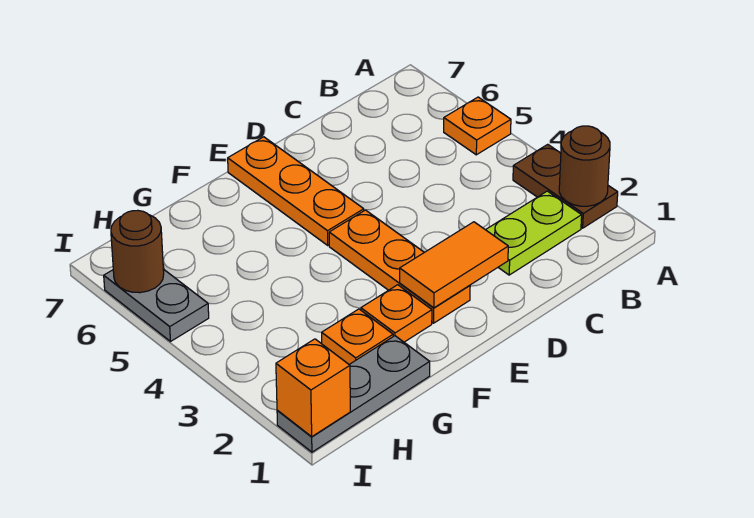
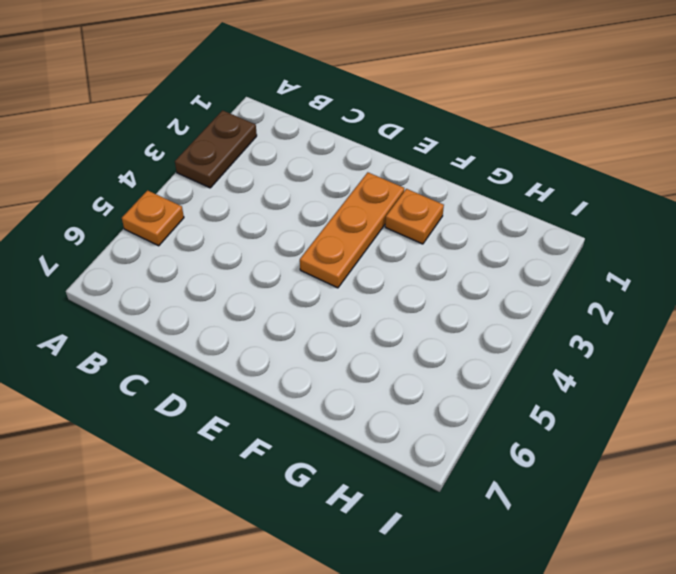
none -> lime plate B2:C2 level 1
none -> orange plate E5:E7 level 1
none -> grey plate G1:I1 level 1

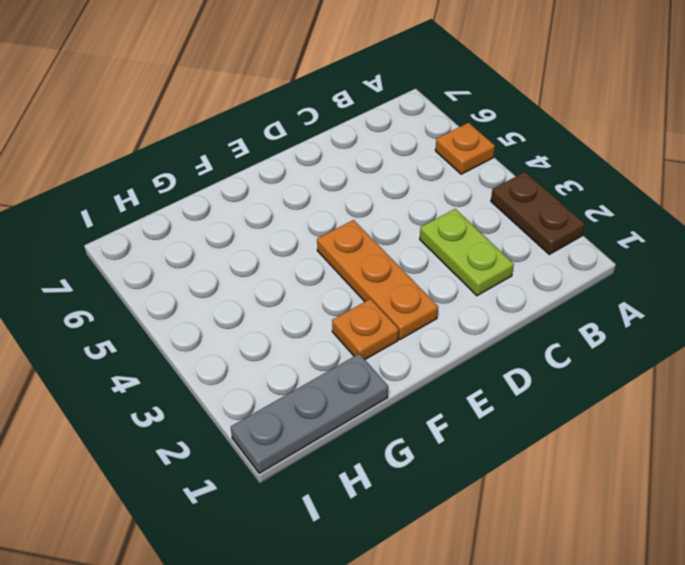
lime plate C2:C3 level 1 -> lime plate B2:C2 level 1
none -> orange plate E5:E7 level 1
none -> orange plate G2 level 1
none -> grey plate I5:I6 level 1

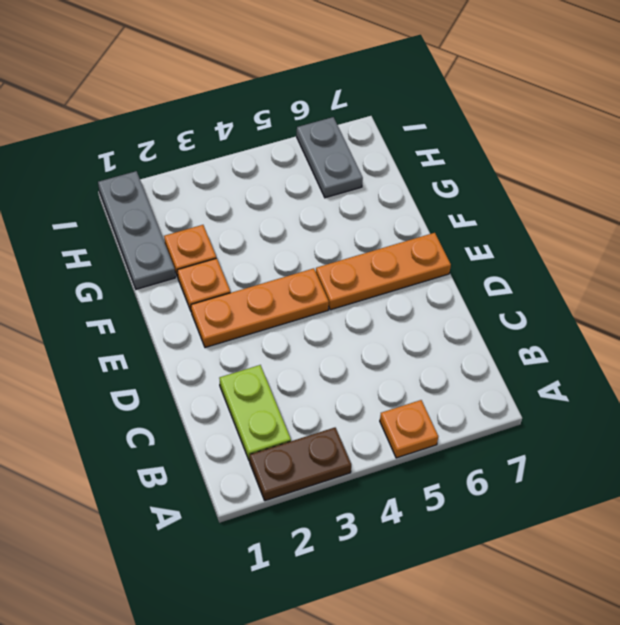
grey plate H6:I6 level 1 -> grey plate I5:I6 level 1
none -> brown round brick A2 level 2
none -> orange tile D2:E2 level 2
none -> orange brick I1 level 2

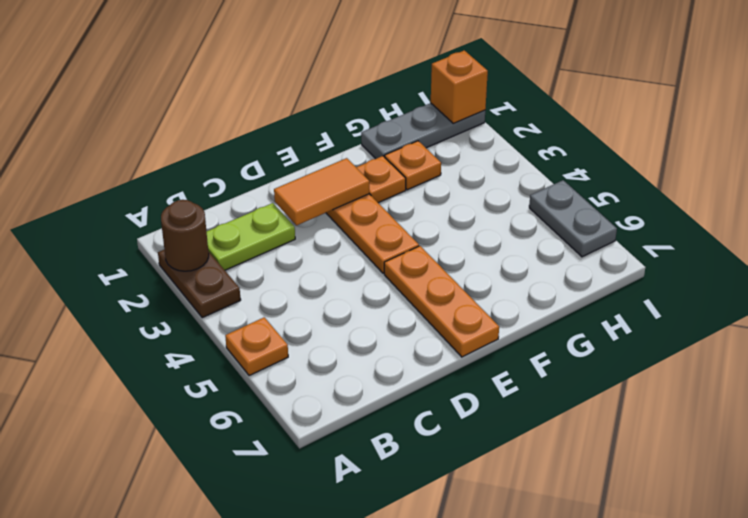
none -> brown round brick I6 level 2

